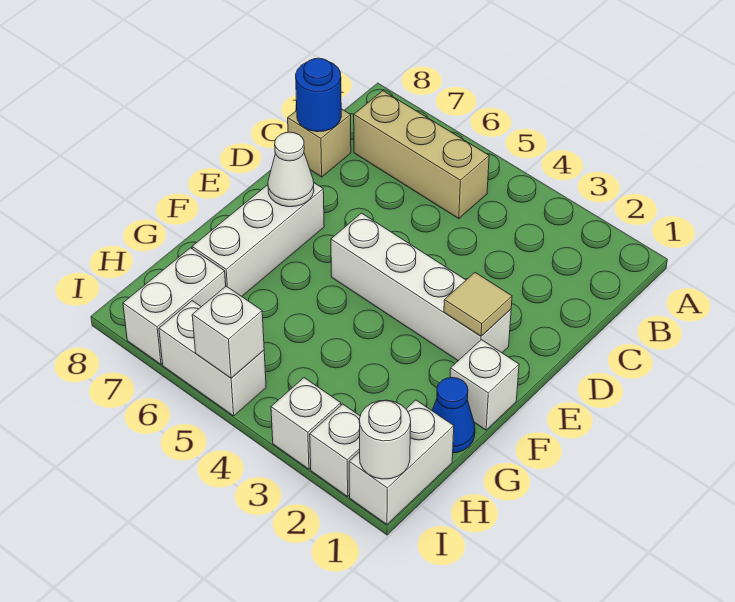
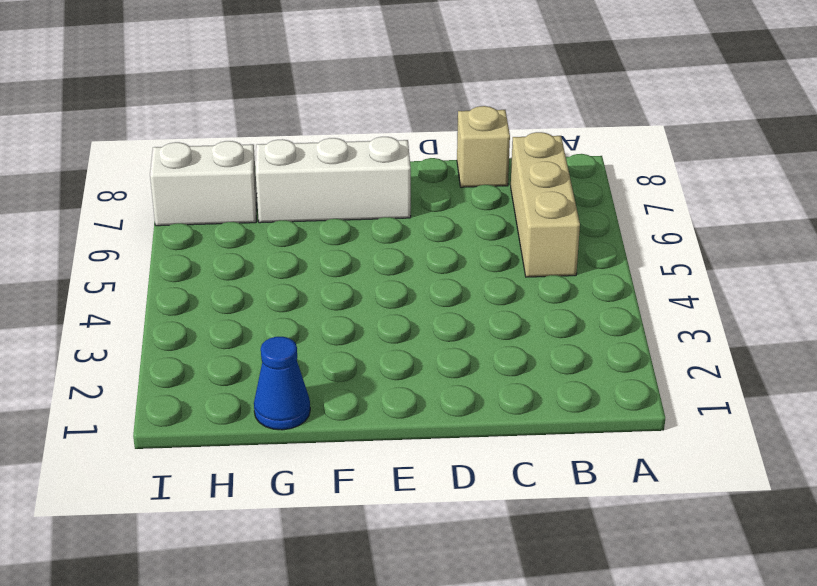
none -> white brick E2:E5 level 1
none -> white brick F1 level 1
none -> white brick H1:I1 level 1

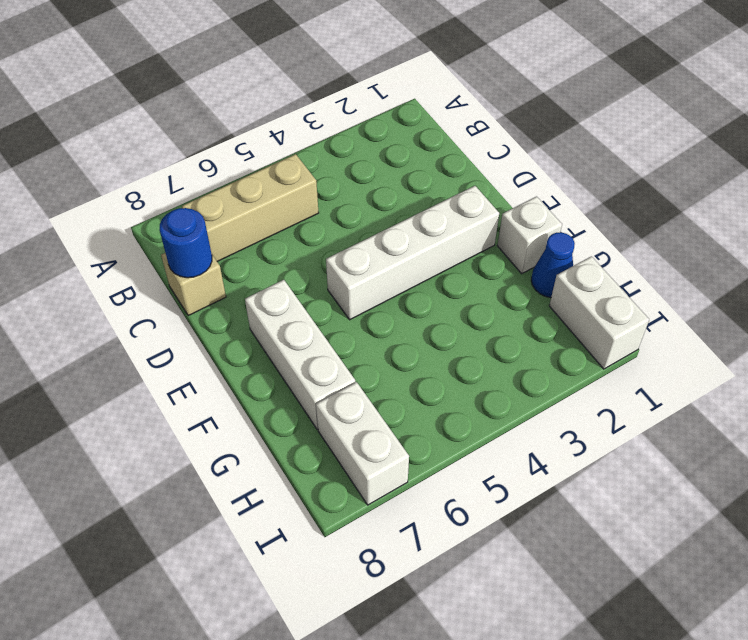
none -> white brick I2 level 1
none -> white brick I3 level 1
none -> white brick I5:I6 level 1

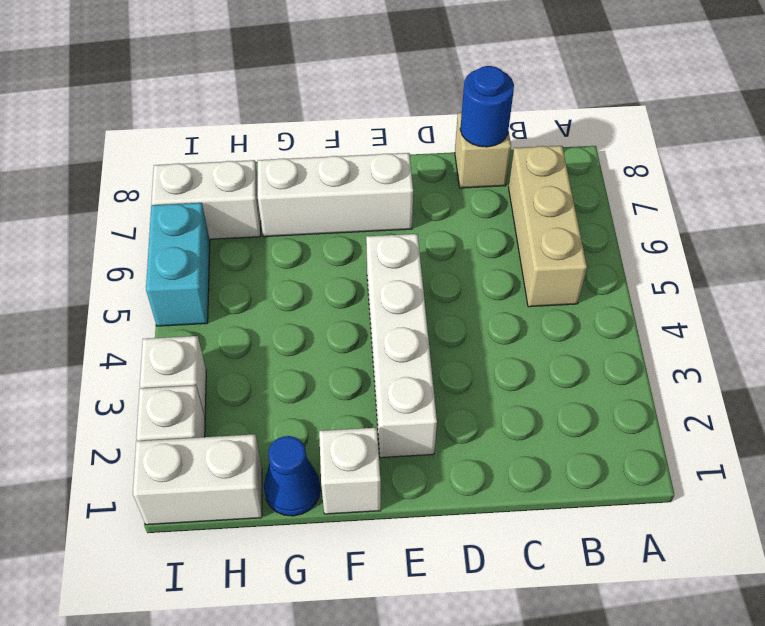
cyan brick I5:I6 level 1 -> white brick I5:I6 level 1
none -> tan tile E2 level 2
none -> white cone E7 level 2
none -> white round brick I1 level 2

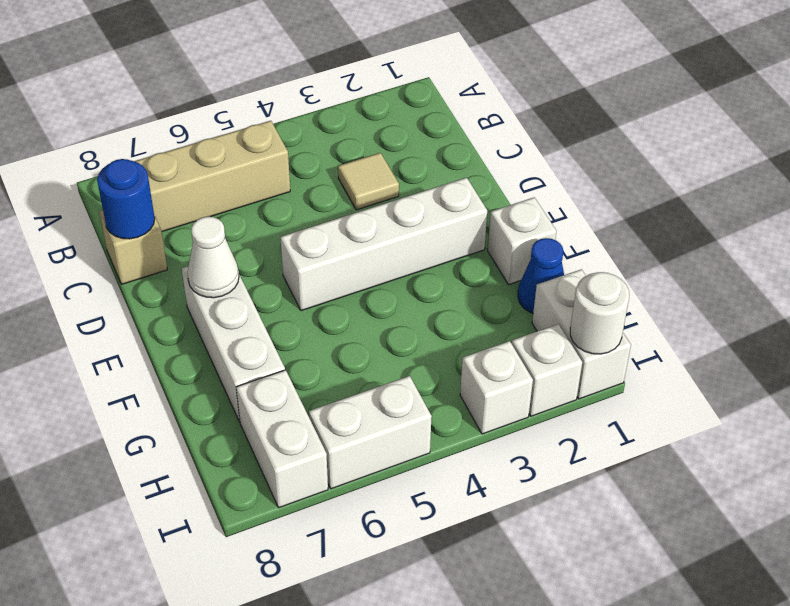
tan tile C3 level 1 -> tan tile E2 level 2
none -> white brick I5 level 2

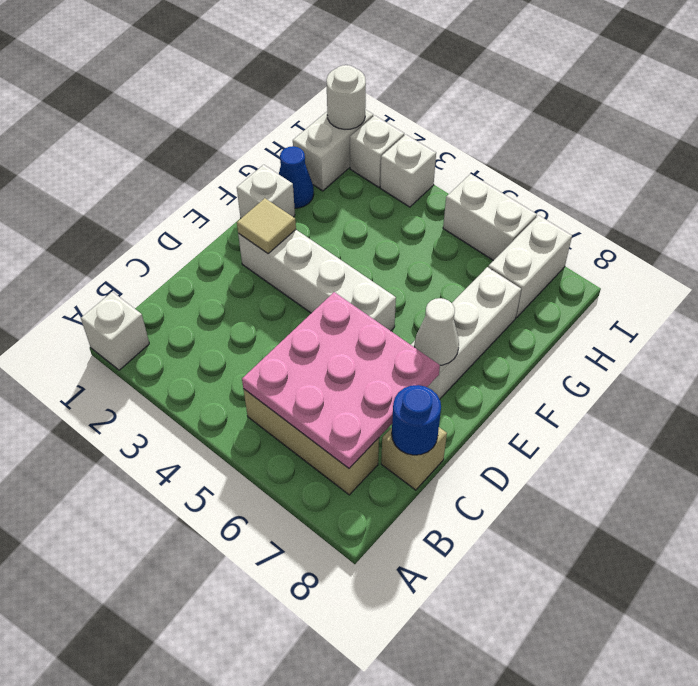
white brick A1 level 1 -> white brick I5 level 2
pink plate B5:D7 level 2 -> none

